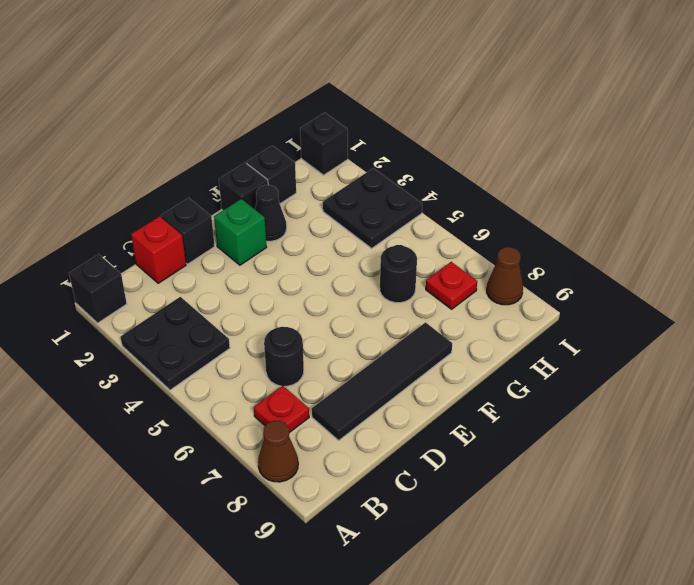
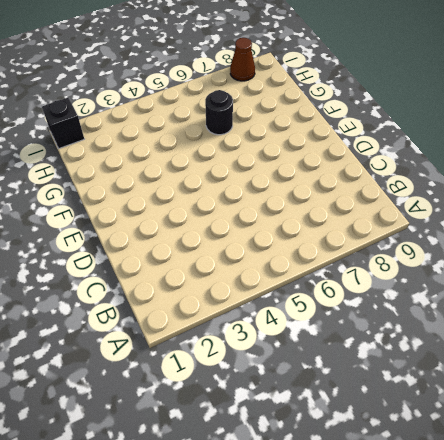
none -> black brick A1 level 1
none -> black plate A3:B4 level 1
none -> brown cone A8 level 1

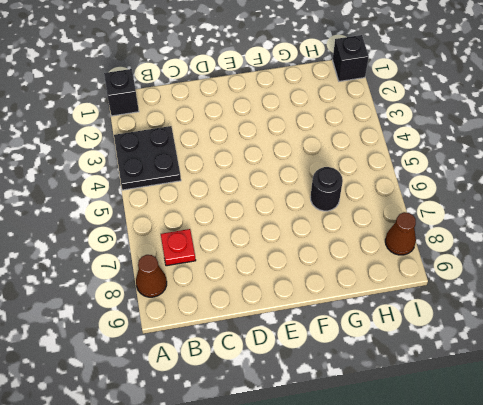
none -> red brick C1 level 1
none -> black round brick C6 level 1
none -> black tile C8:F8 level 1

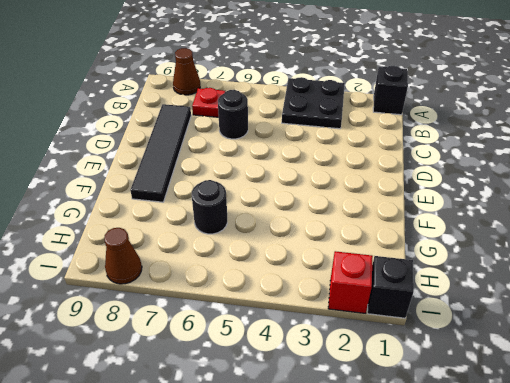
red brick I2 level 1 -> red brick C1 level 1
none -> black brick D1 level 1
none -> green brick E2 level 1
none -> black brick F1 level 1

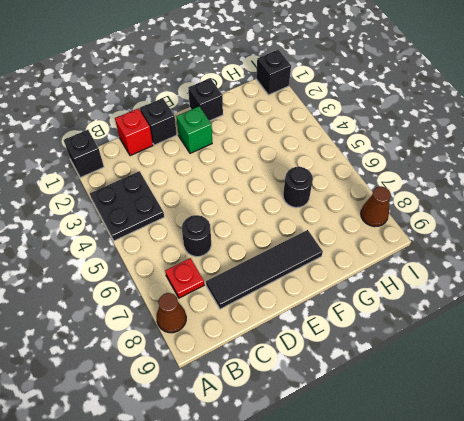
none -> black cone F2 level 1
none -> black brick G1 level 1
none -> black plate H3:I4 level 1

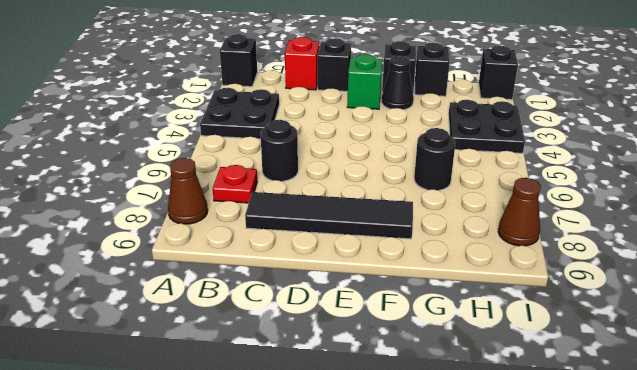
none -> red plate H7 level 1

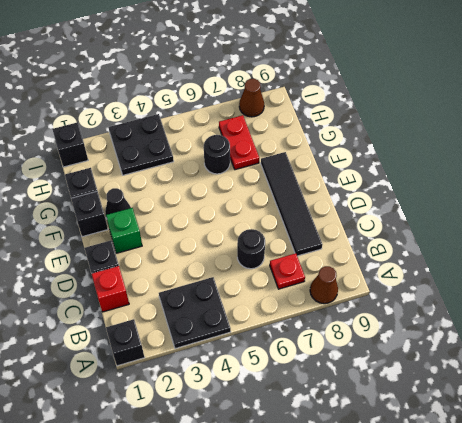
red plate G7:H7 level 1 -> red plate H7 level 1

